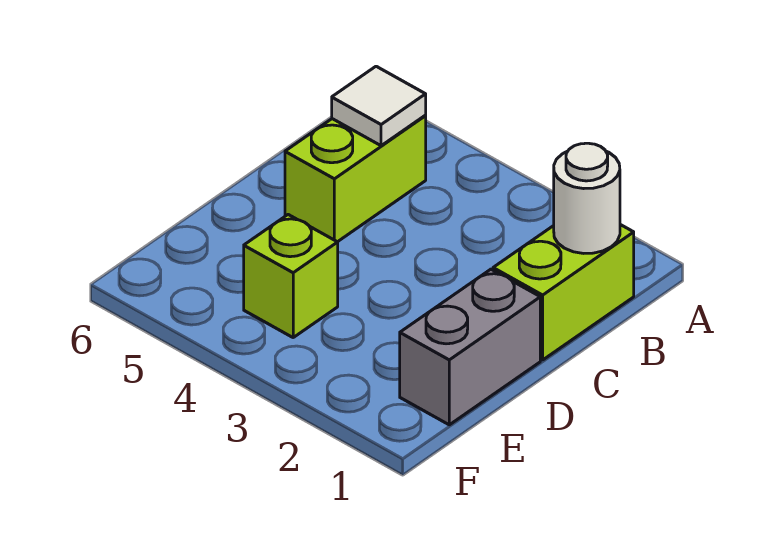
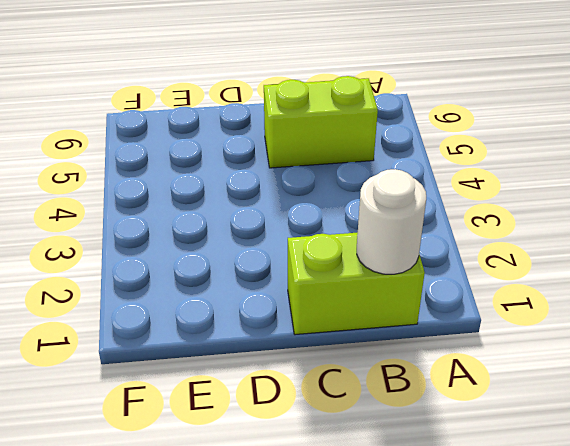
none -> grey brick D1:E1 level 1
none -> lime brick E4 level 1

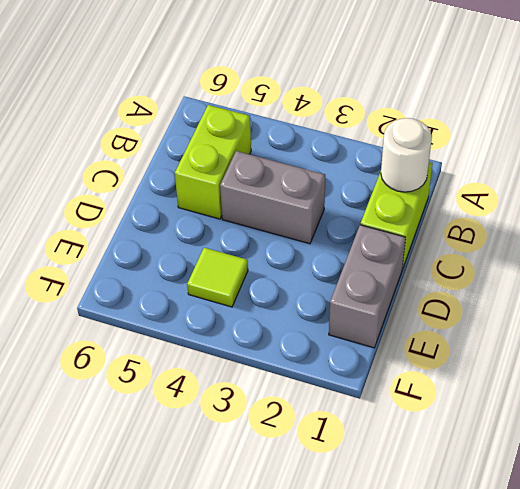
grey brick C3:C4 level 1 -> none
lime tile E4 level 1 -> lime brick E4 level 1
none -> white tile B5 level 2

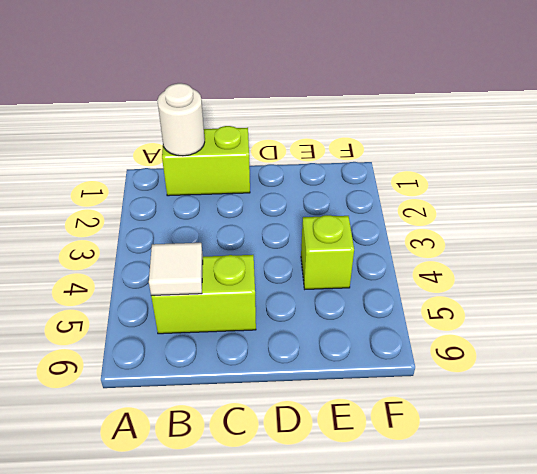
none -> grey brick D1:E1 level 1

